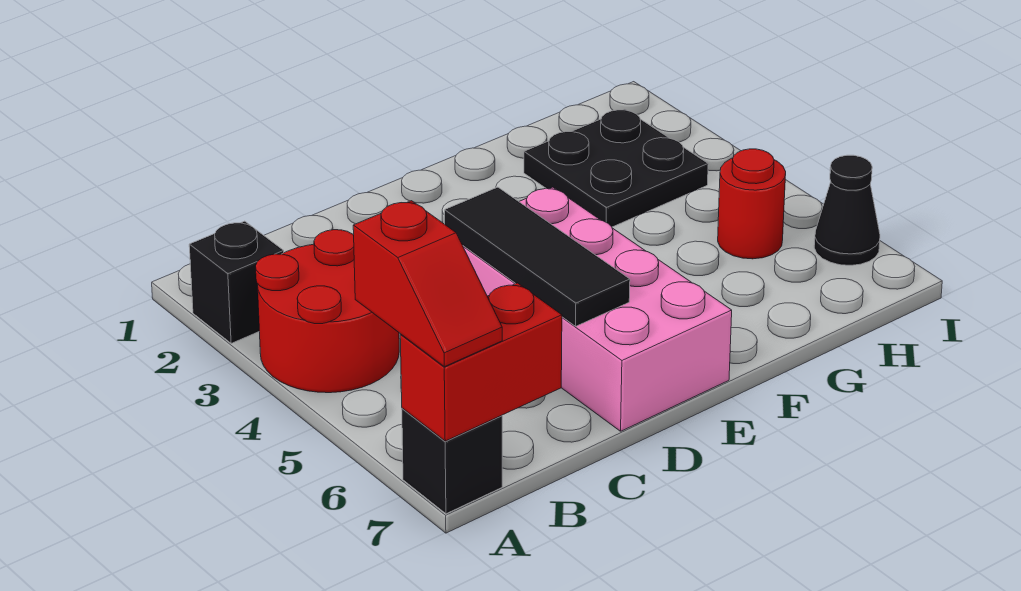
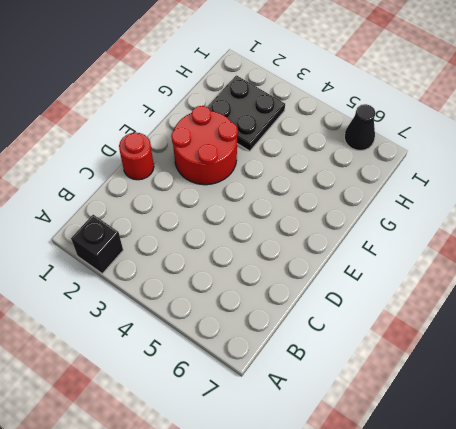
red round brick D1 level 1 -> red round brick H5 level 1
red round brick E2:F3 level 1 -> red round brick A3:B4 level 1
none -> black brick A7 level 1
none -> pink brick D4:E7 level 1

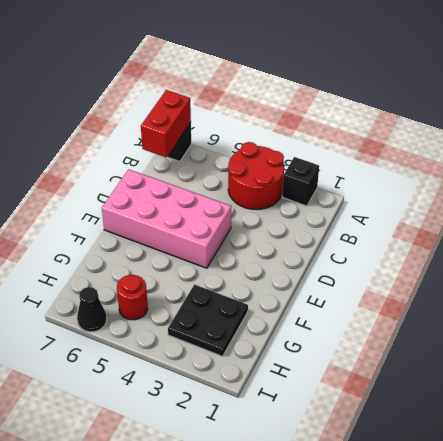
none -> black tile D4:D6 level 2
none -> red slope A6:A7 level 3 top 6

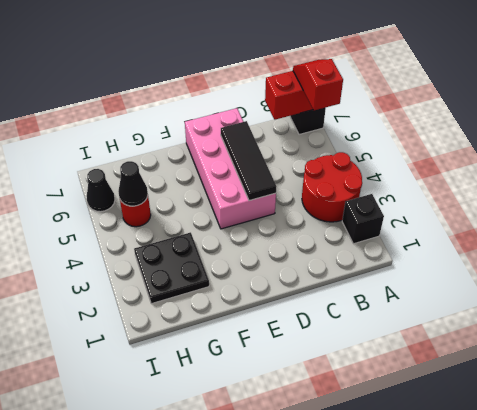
black cone H5 level 2 -> none

